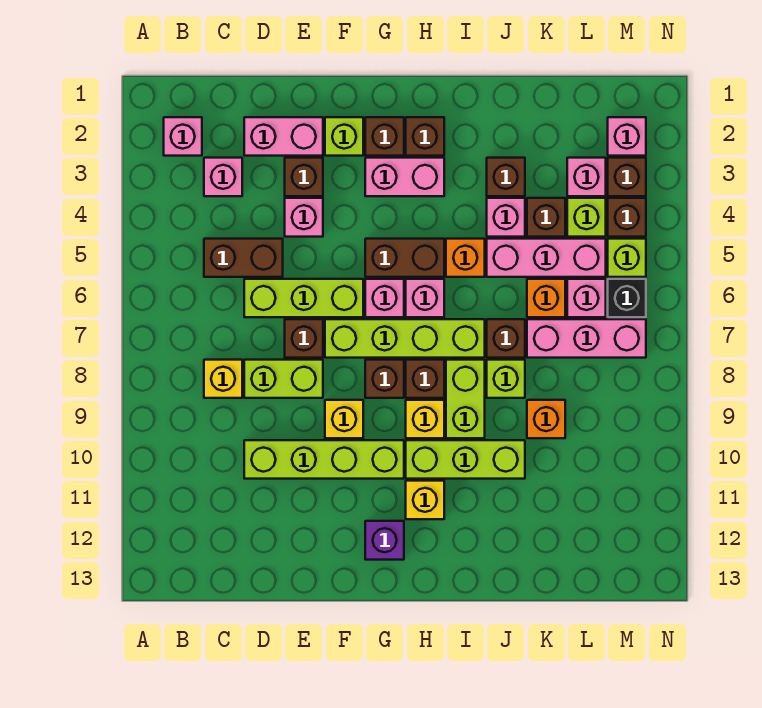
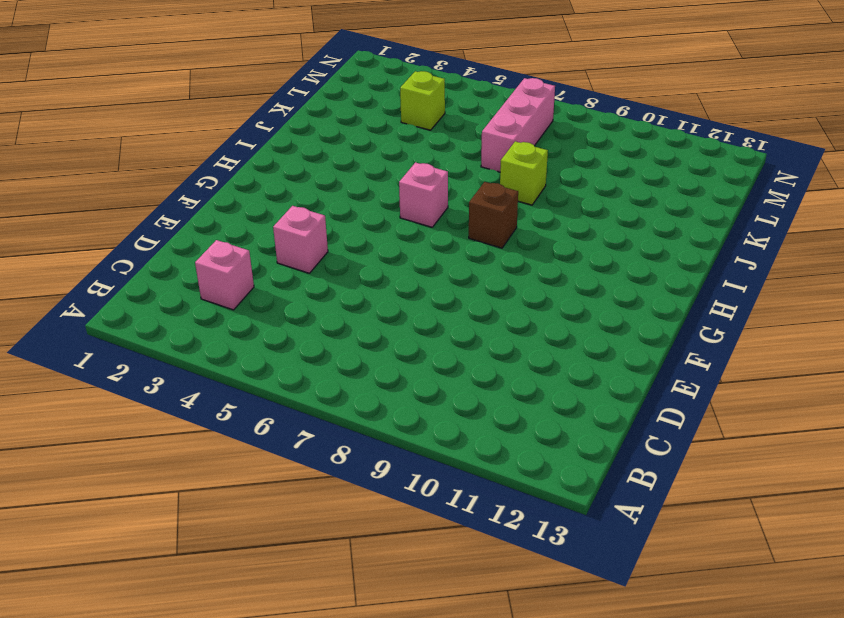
none -> pink brick B2 level 1
none -> brown brick C5:D5 level 1
none -> yellow brick C8 level 1
none -> pink brick D2:E2 level 1

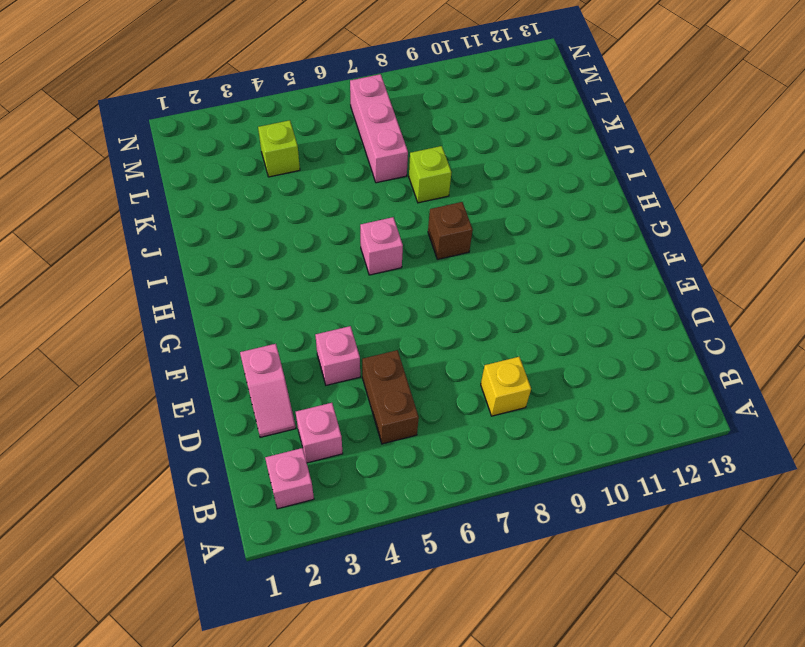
pink slope D2:E2 level 1 top E -> pink brick D2:E2 level 1
none -> lime brick D6:F6 level 1
none -> lime brick D8:E8 level 1
none -> lime brick D10:G10 level 1
none -> brown brick E3 level 1

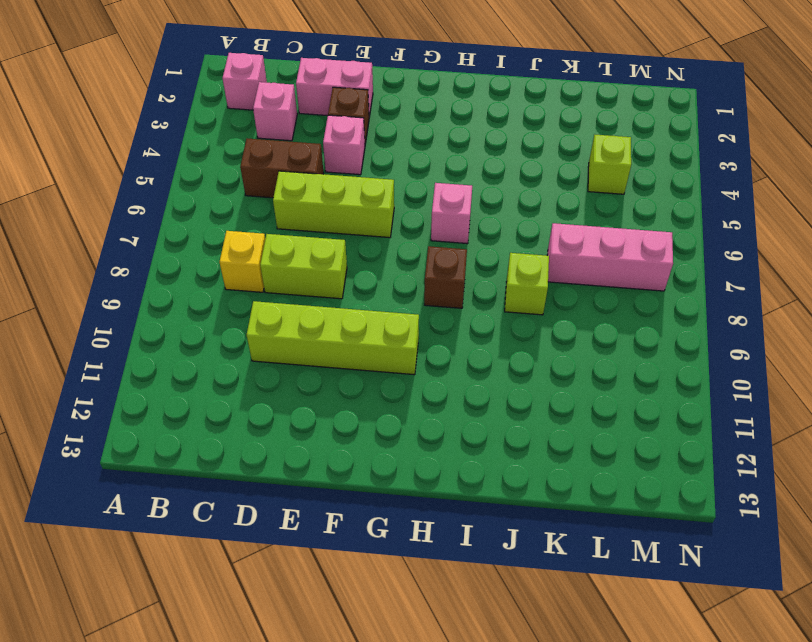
none -> brown brick E7 level 1
none -> lime brick F2 level 1
none -> lime brick F7:I7 level 1
none -> yellow brick F9 level 1

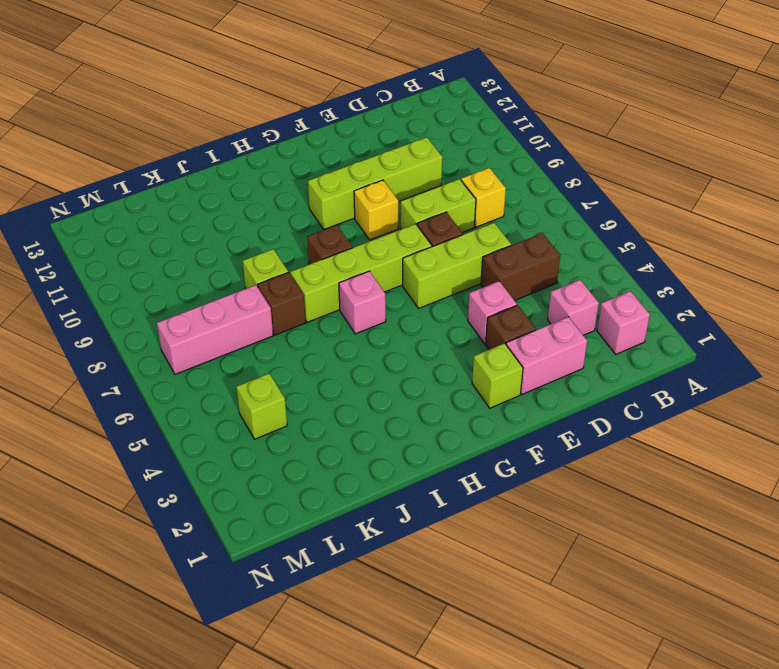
none -> brown brick G2 level 1
none -> pink brick G3:H3 level 1
none -> brown brick G5:H5 level 1
none -> pink brick G6 level 1

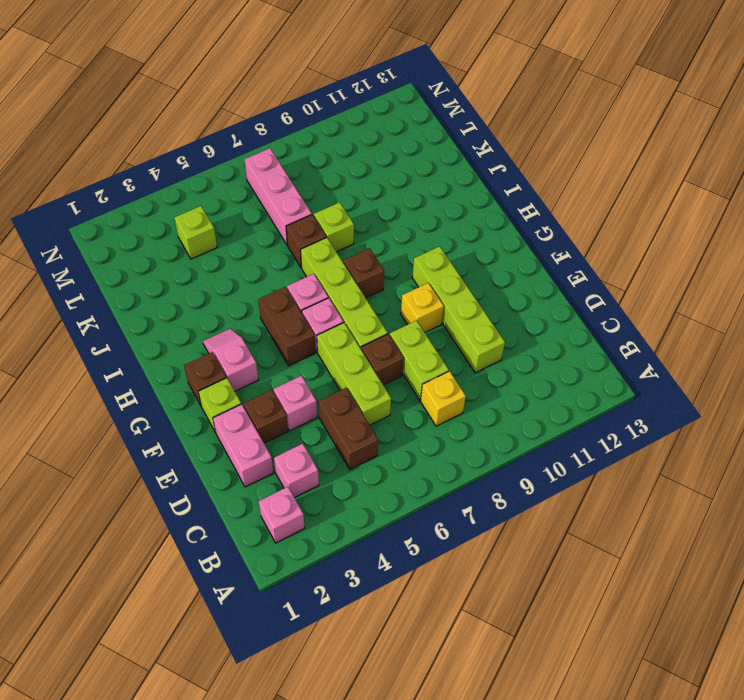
pink slope G3:H3 level 1 top G -> pink brick G3:H3 level 1
none -> brown brick G8 level 1
none -> purple brick G12 level 1
none -> brown brick H2 level 1
none -> yellow brick H9 level 1

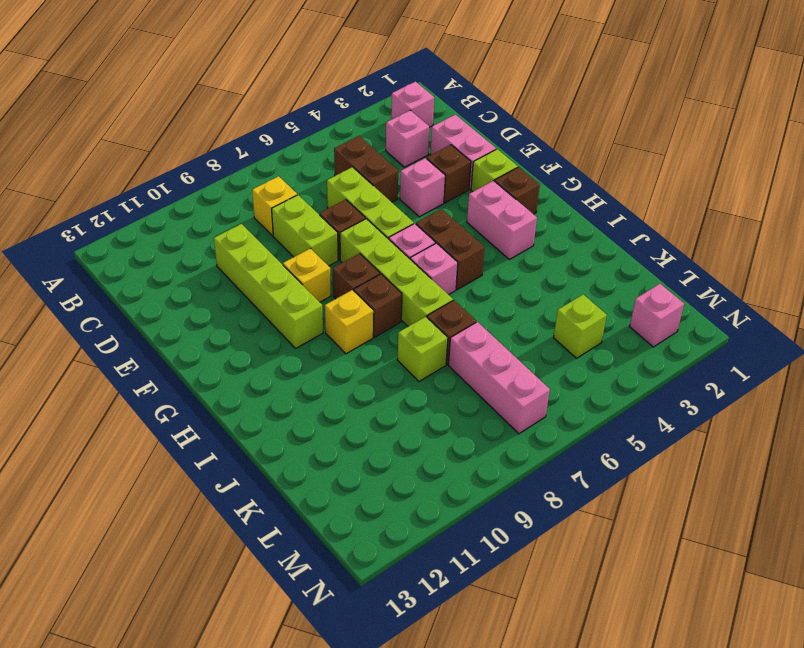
none -> purple brick G12 level 1
none -> brown brick H2 level 1
none -> lime brick H10:J10 level 1
none -> yellow brick H11 level 1

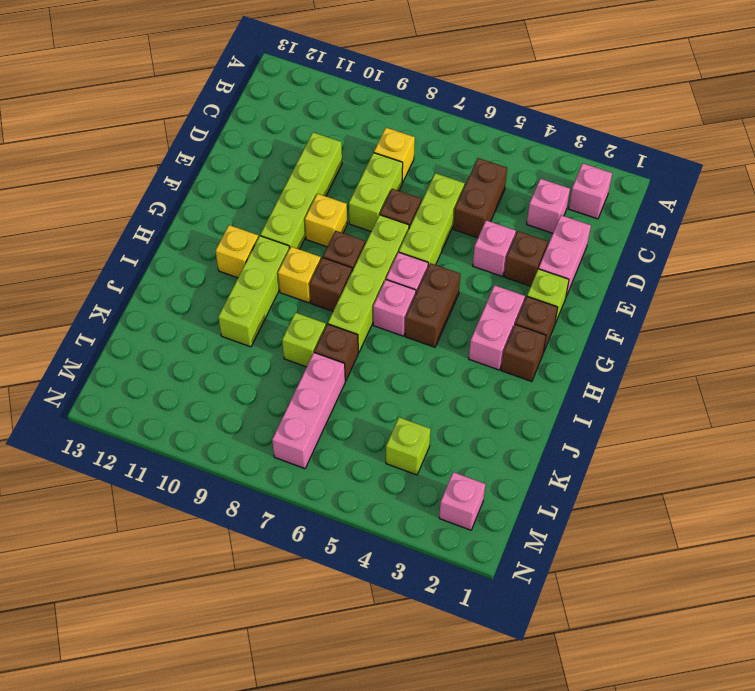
none -> purple brick G12 level 1
none -> orange brick I5 level 1
none -> lime brick I8:I9 level 1
none -> brown brick J3 level 1

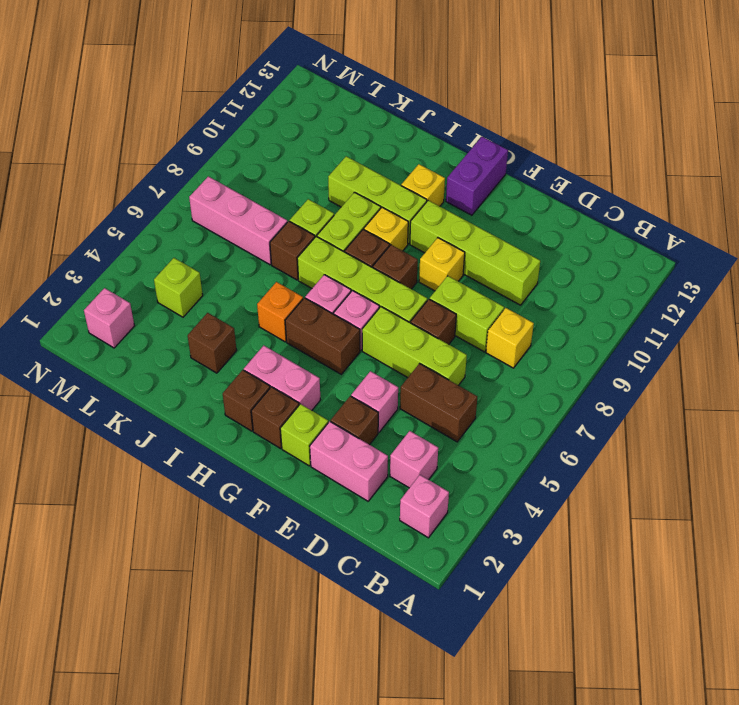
purple brick G12:G13 level 1 -> purple brick G12 level 1
none -> pink brick J4 level 1
none -> pink brick J5:L5 level 1
none -> brown brick K4 level 1
none -> orange brick K6 level 1

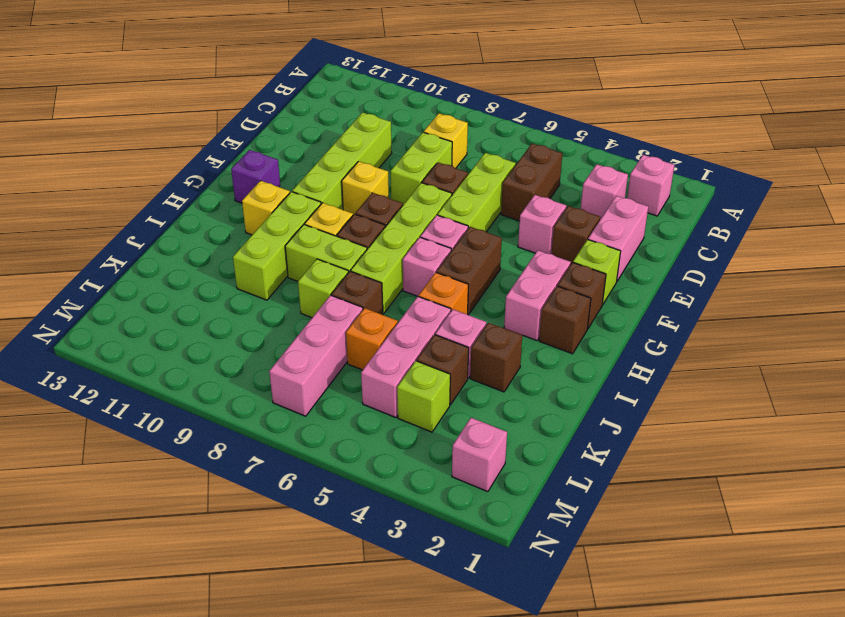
none -> orange brick K9 level 1
none -> pink brick L3 level 1
none -> pink brick L6 level 1
none -> brown brick M3 level 1

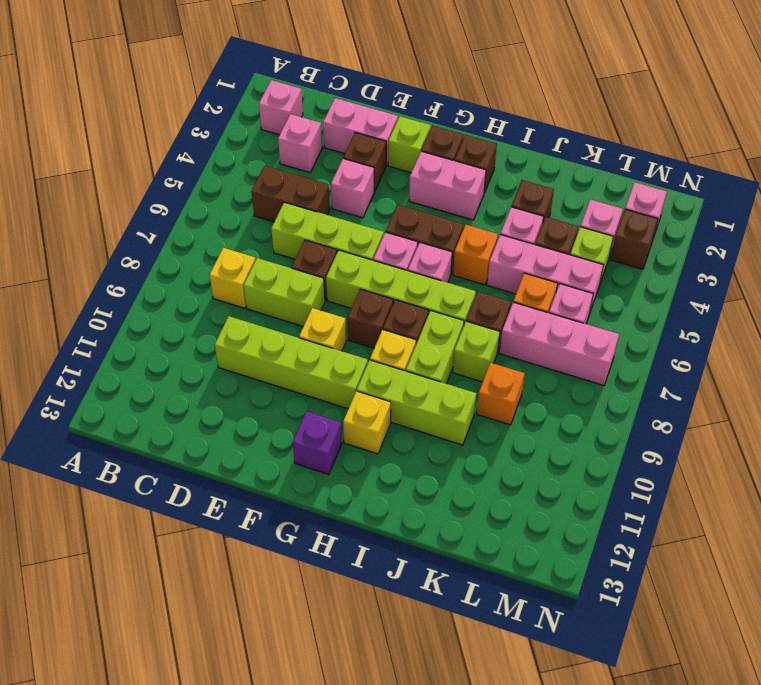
none -> brown brick M4 level 1
none -> lime brick M5 level 1
none -> black brick M6 level 1

